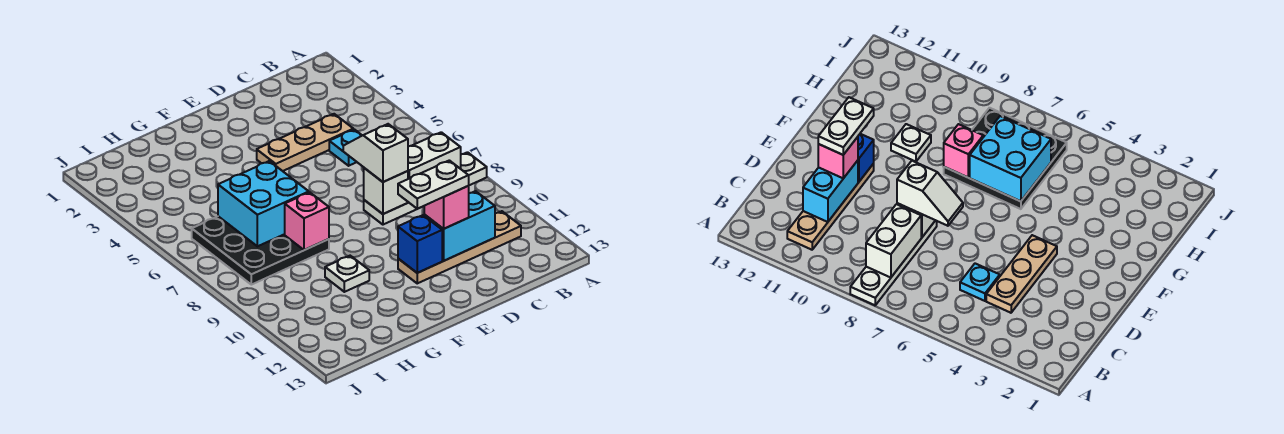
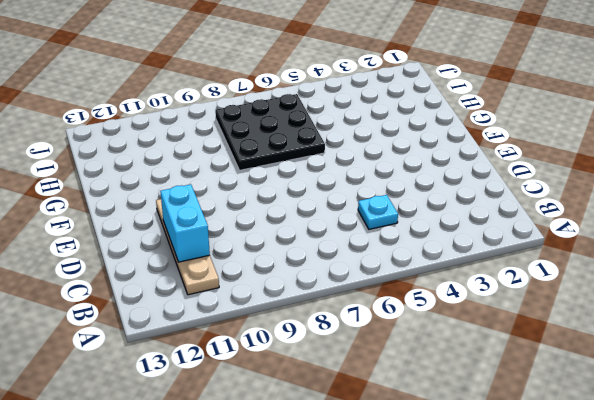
none -> white plate A8:D8 level 1
none -> tan plate C4:E4 level 1
none -> white plate G10 level 1

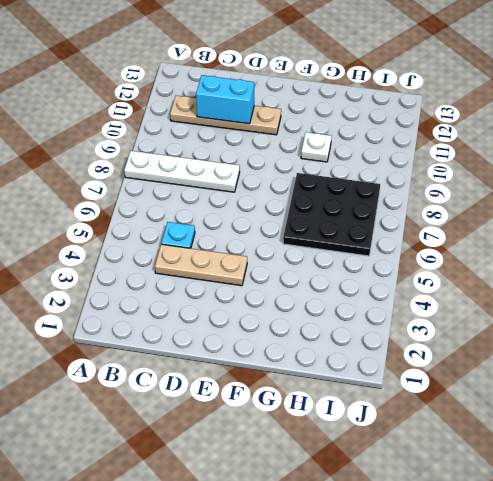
none -> white brick B8:C8 level 2
none -> white brick D8 level 2
none -> blue brick E11 level 2

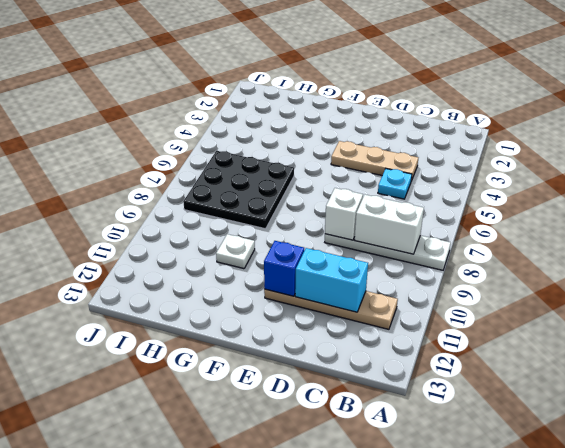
none -> cyan brick G6:H7 level 2
none -> pink brick G8 level 2
none -> white slope D7:D8 level 3 top 8

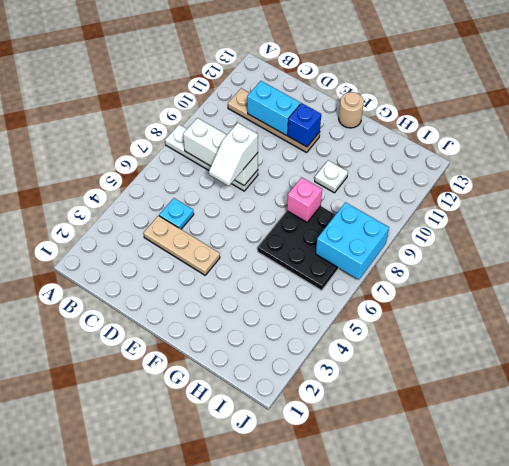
tan round brick F13 level 1 -> none
cyan brick I7:J8 level 2 -> cyan brick G6:H7 level 2
none -> pink brick D11 level 3
none -> white plate D11:E11 level 4

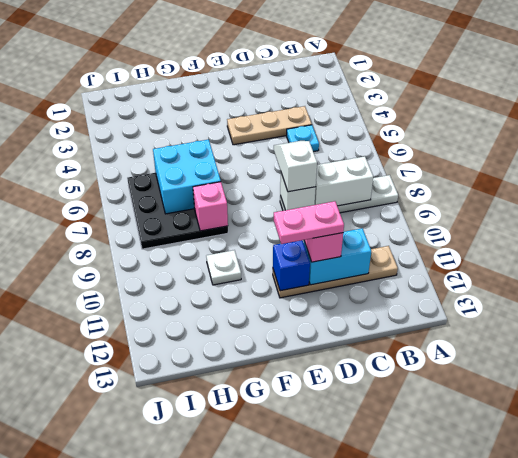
pink plate D11:E11 level 4 -> white plate D11:E11 level 4

